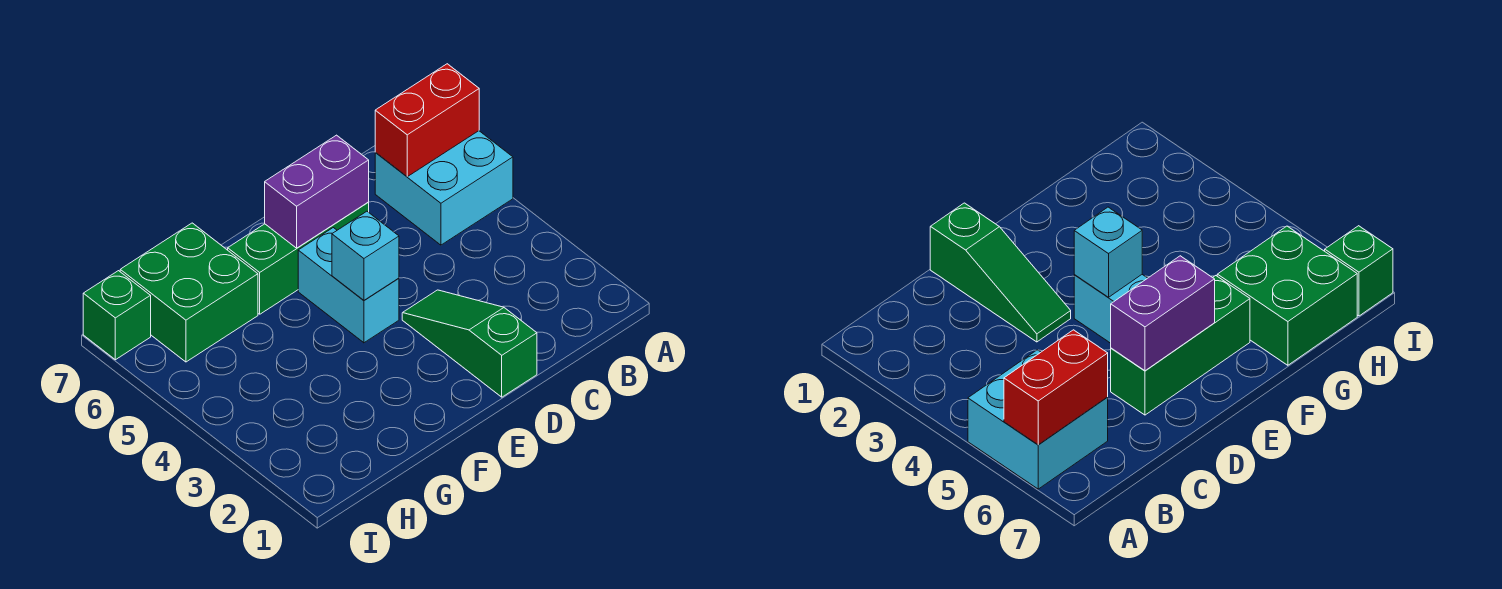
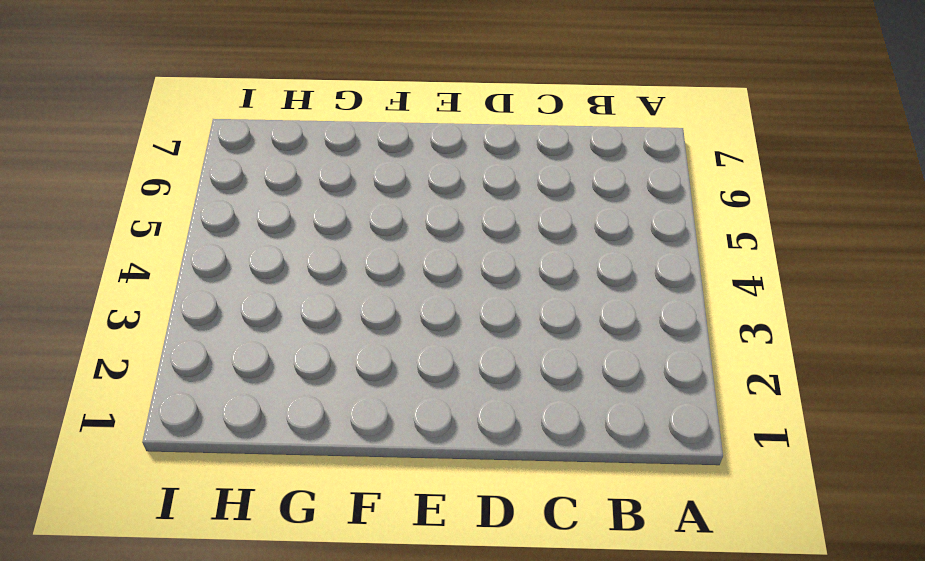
none -> cyan brick A5:B6 level 1
none -> green slope D1:D3 level 1 top 1

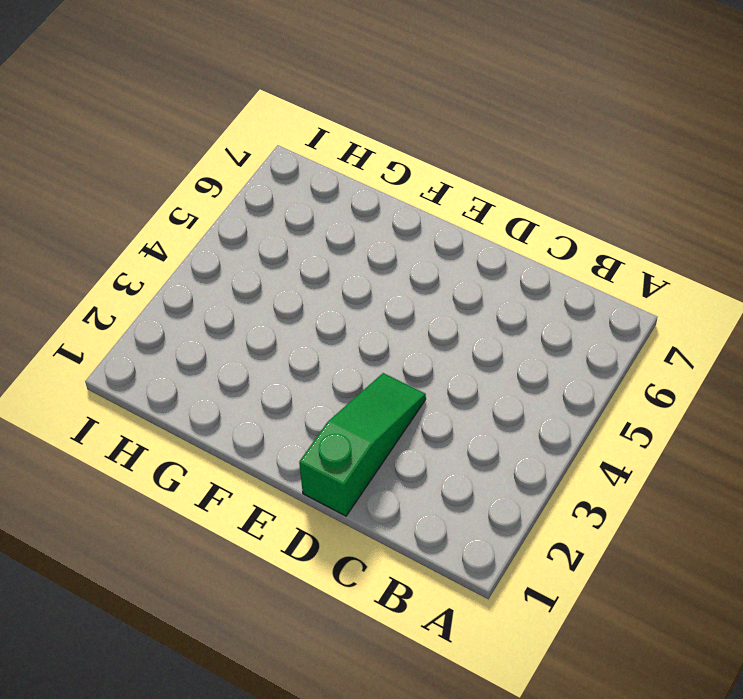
none -> cyan brick A5:B6 level 1
none -> green brick D6:F6 level 1

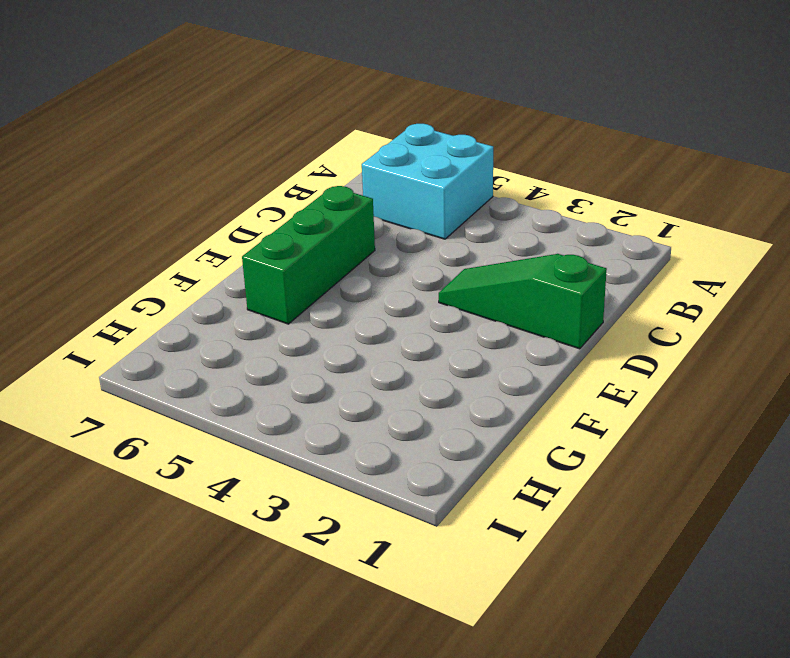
none -> cyan brick E4:E5 level 1
none -> green brick G6:H7 level 1

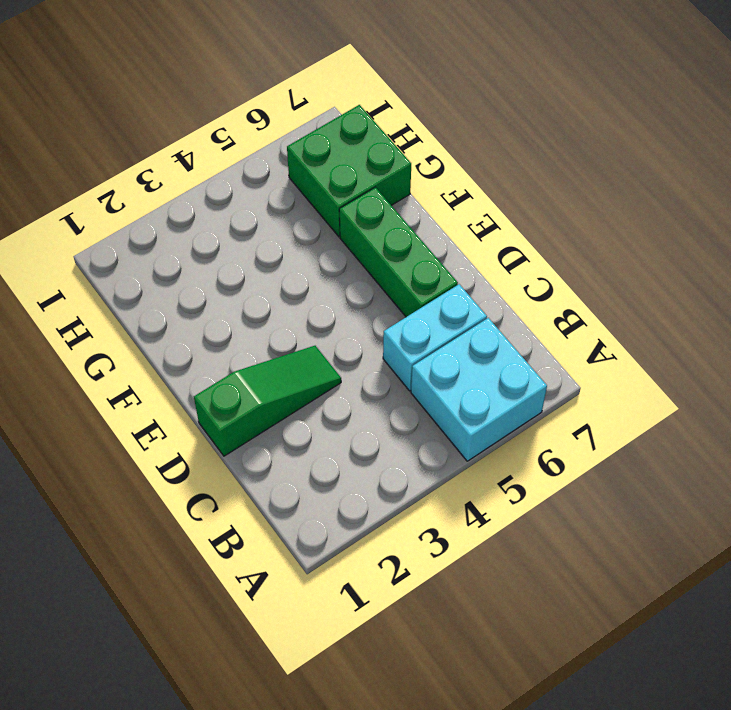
cyan brick C5:C6 level 1 -> cyan brick E4:E5 level 1
none -> green brick I7 level 1
none -> red brick A6:B6 level 2

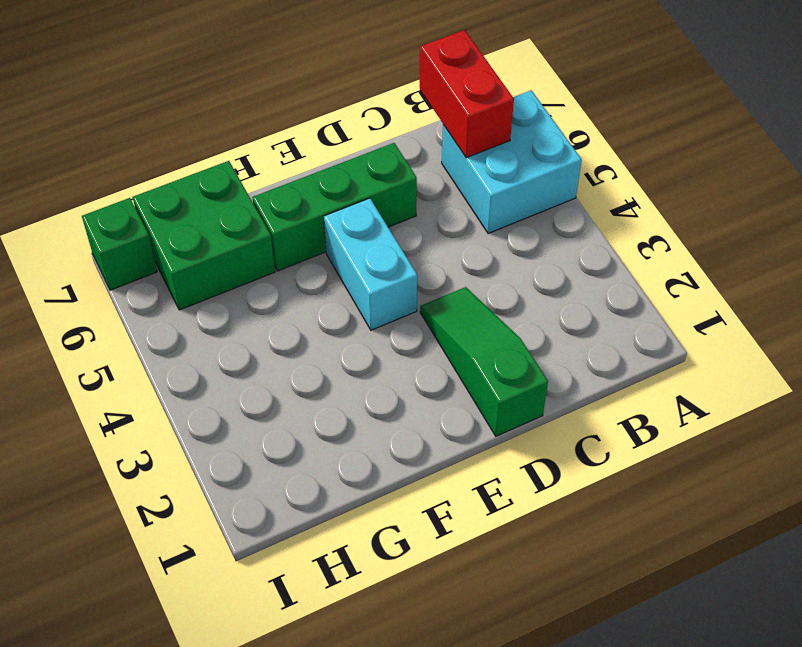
red brick B6:B7 level 2 -> red brick A6:B6 level 2
none -> purple brick D6:E6 level 2
none -> cyan brick E4 level 2

